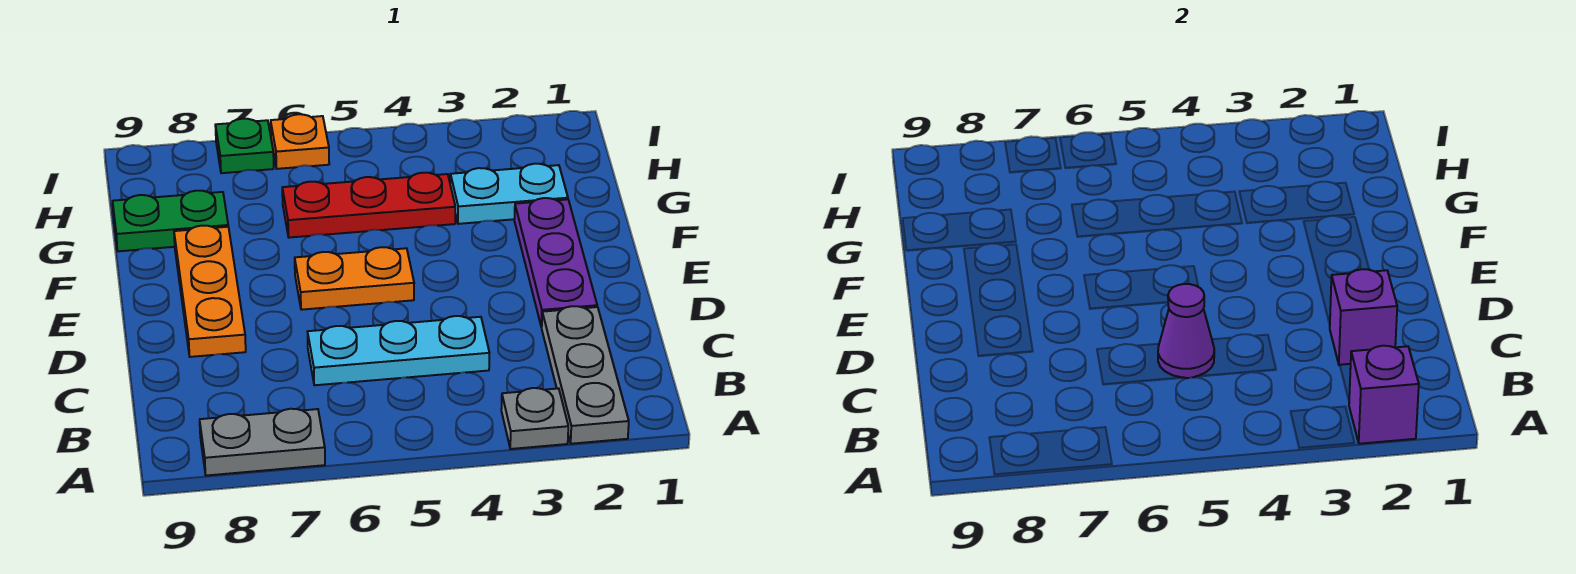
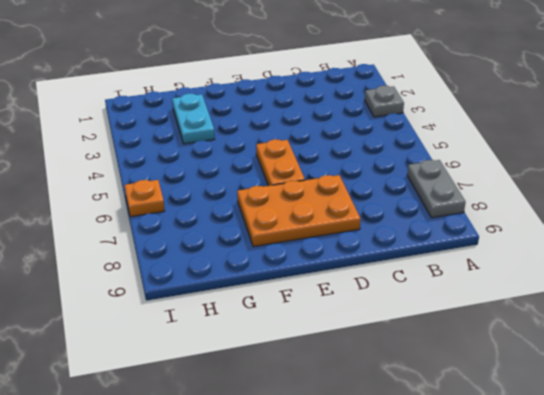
orange plate D7:F8 level 1 -> orange plate D8:F8 level 1
none -> grey plate A2:C2 level 1
none -> cyan plate C4:C6 level 1
none -> purple plate D2:F2 level 1

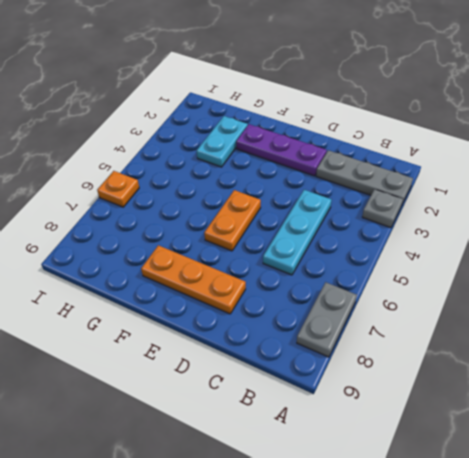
none -> red plate G4:G6 level 1
none -> green plate G8:G9 level 1
none -> green plate I7 level 1

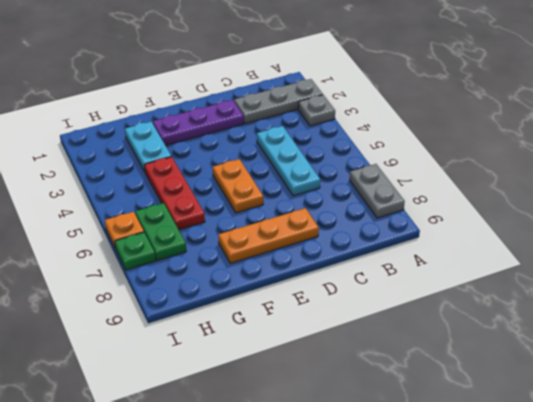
green plate H6:H7 level 1 -> green plate G8:G9 level 1
none -> purple brick A2 level 2
none -> purple brick C2 level 2
none -> purple cone C5 level 2

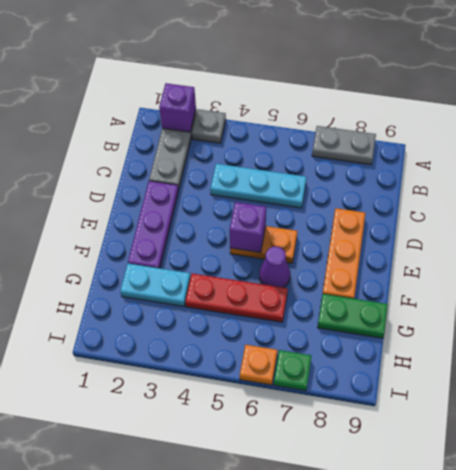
purple brick E5 level 2 -> purple brick C2 level 2
purple cone F6 level 1 -> purple cone C5 level 2

